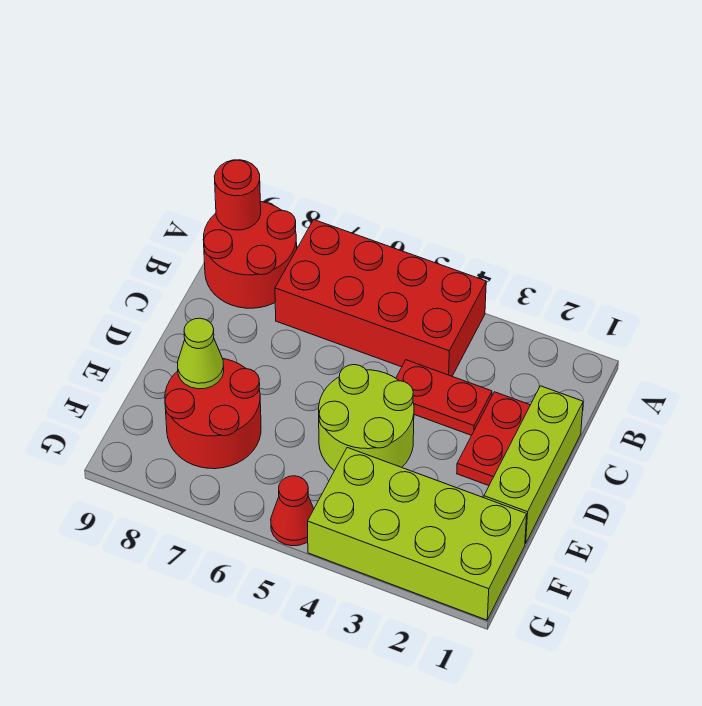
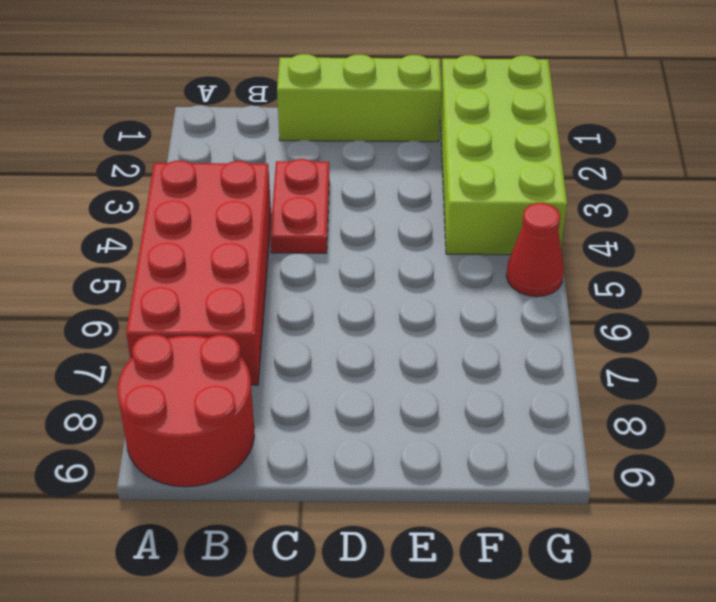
none -> red plate C2:D2 level 1
none -> lime round brick D4:E5 level 1

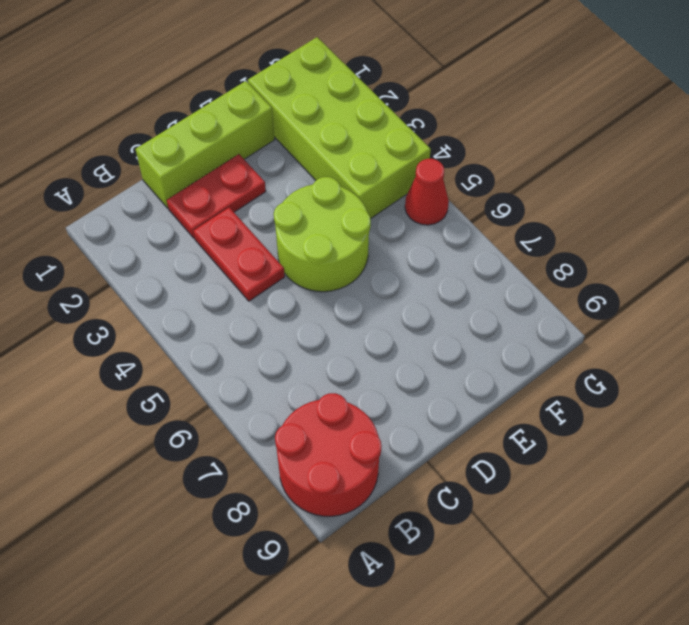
none -> red brick A4:B7 level 1
none -> red round brick E7:F8 level 1

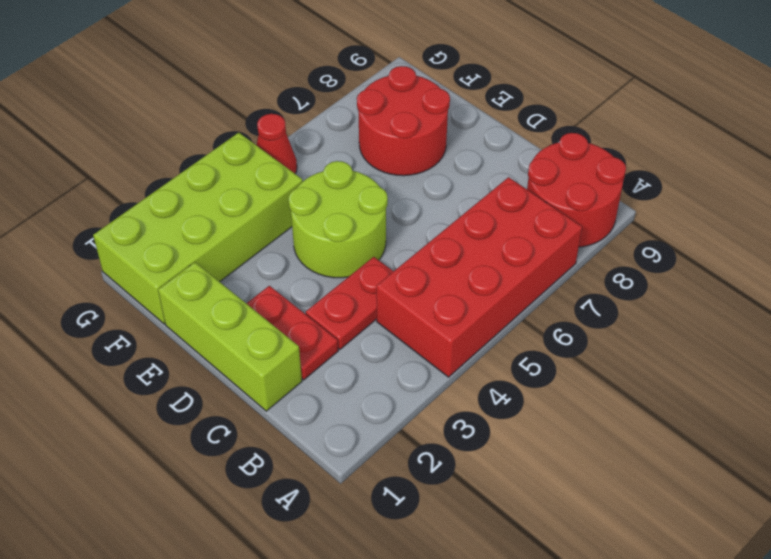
none -> red round brick A9 level 2
none -> lime cone E8 level 2

